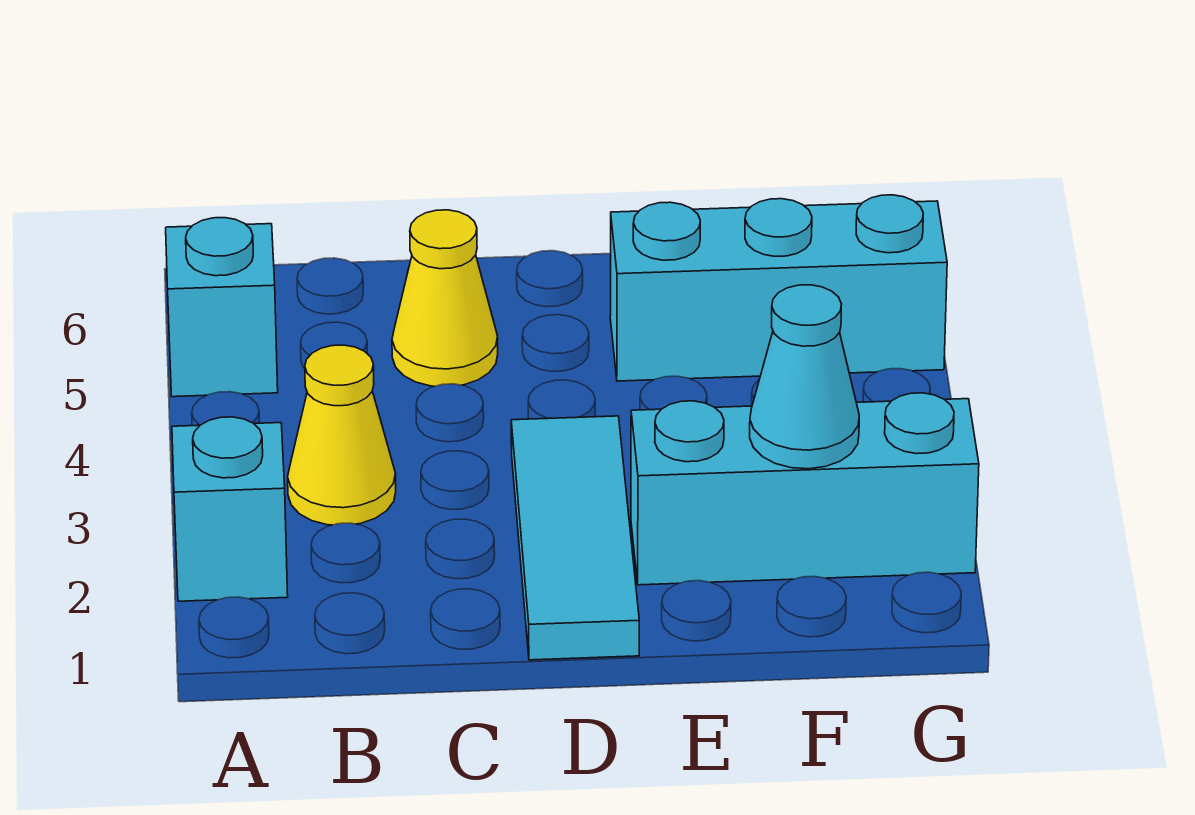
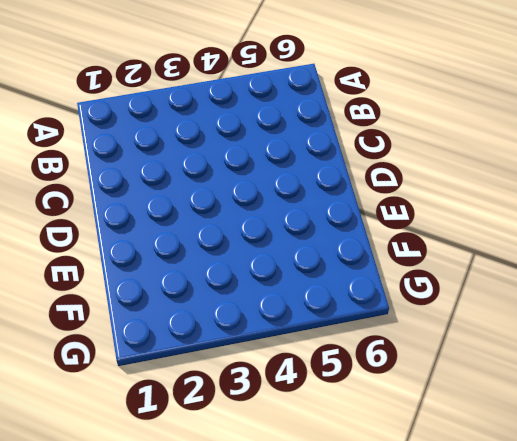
none -> cyan brick A2 level 1
none -> cyan brick A5 level 1

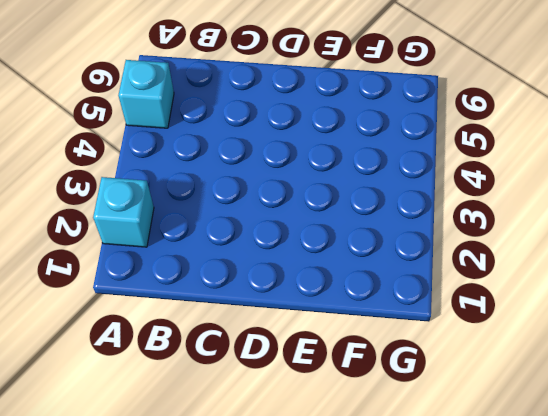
none -> yellow cone B3 level 1
none -> yellow cone C5 level 1

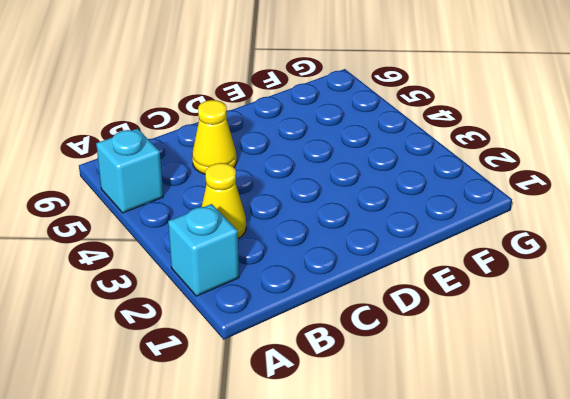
none -> cyan tile D1:D3 level 1
none -> cyan brick E2:G2 level 1

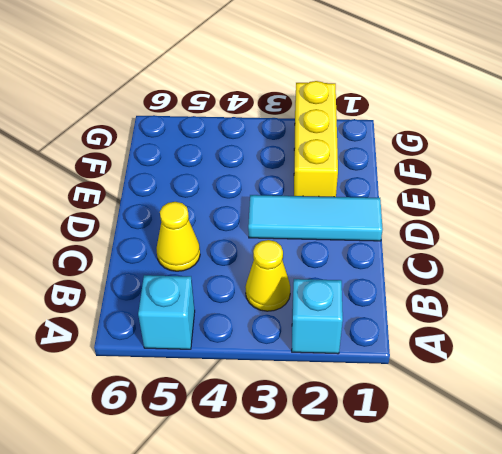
yellow brick E2:G2 level 1 -> cyan brick E2:G2 level 1
none -> cyan brick E5:G5 level 1
none -> cyan cone F2 level 2

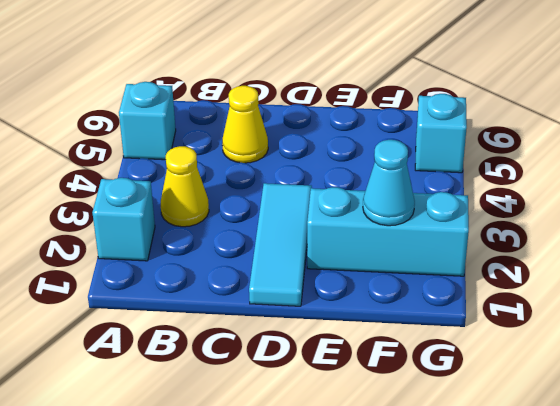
cyan brick G5 level 1 -> cyan brick E5:G5 level 1

